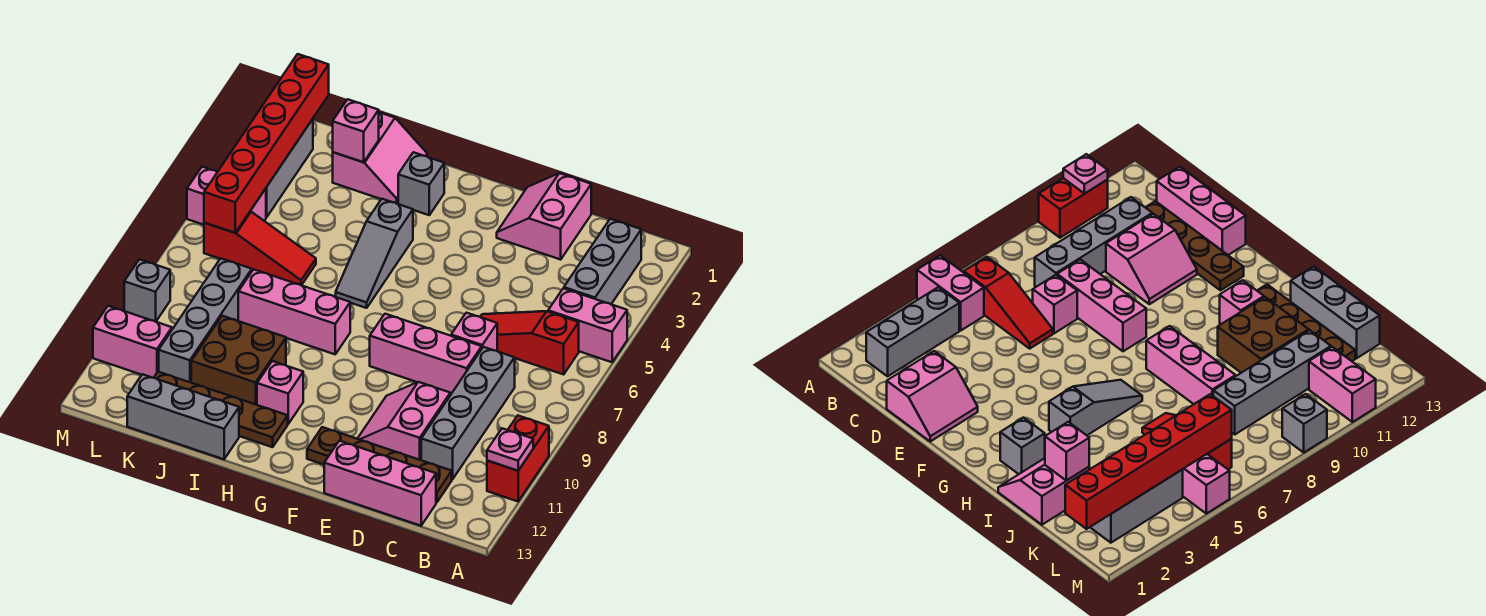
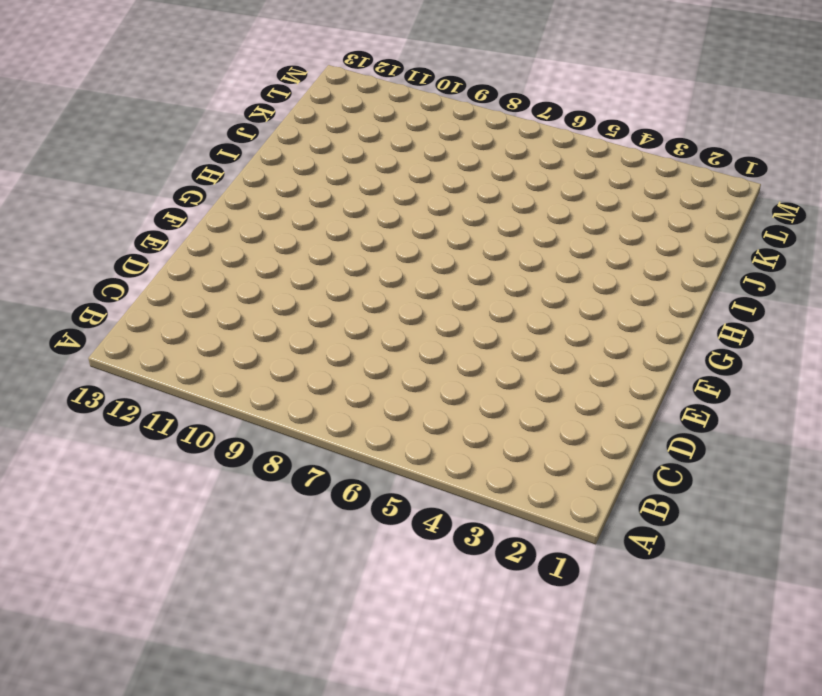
none -> pink brick A5:B5 level 1
none -> red brick A10:A11 level 1
none -> grey brick B2:B4 level 1

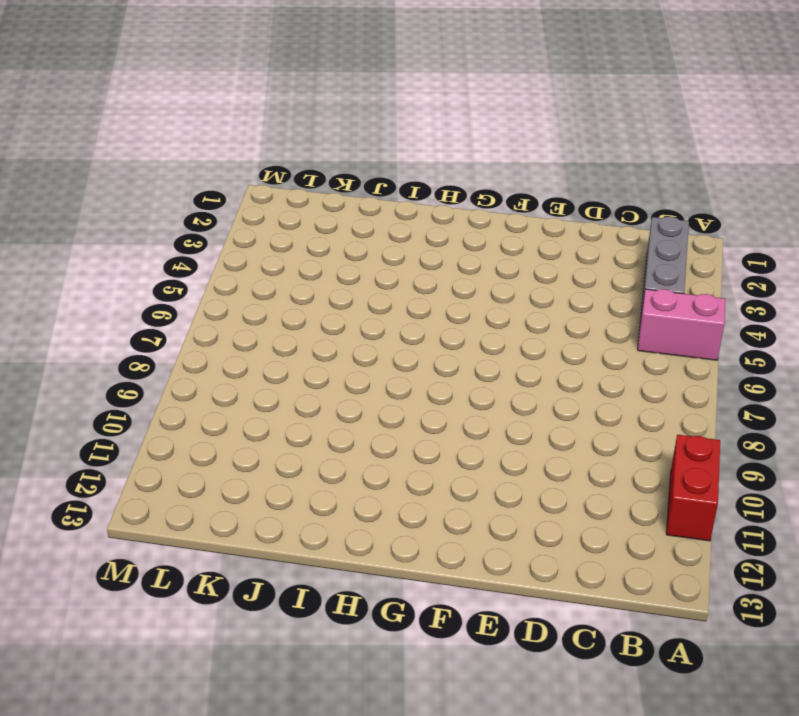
none -> red slope B6:D6 level 1 top B
none -> grey brick C8:C11 level 1
none -> brown plate C12:F12 level 1

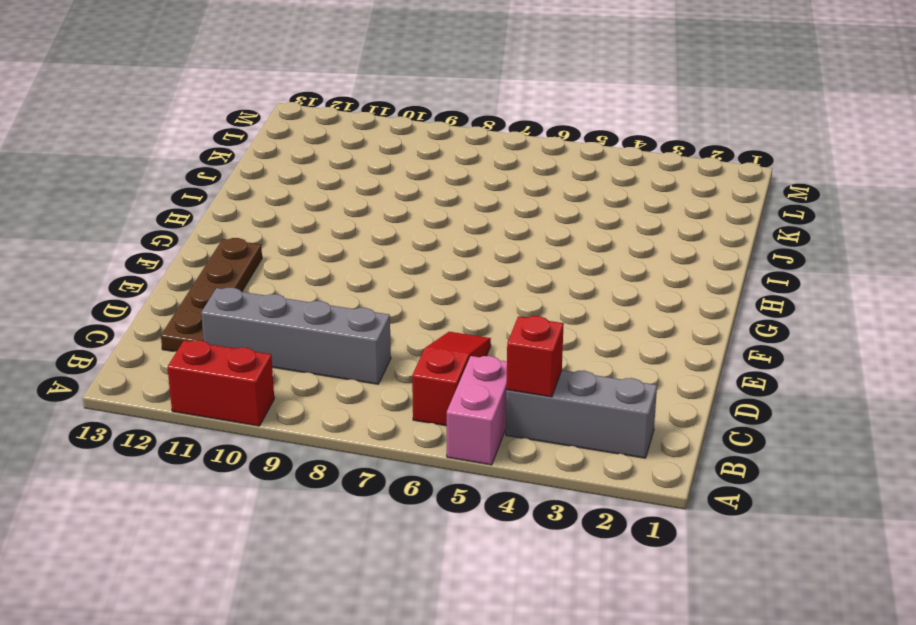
red brick B4 level 2 -> none
none -> pink brick C13:E13 level 1
none -> pink slope D1:E2 level 1 top D
none -> pink brick D7 level 1

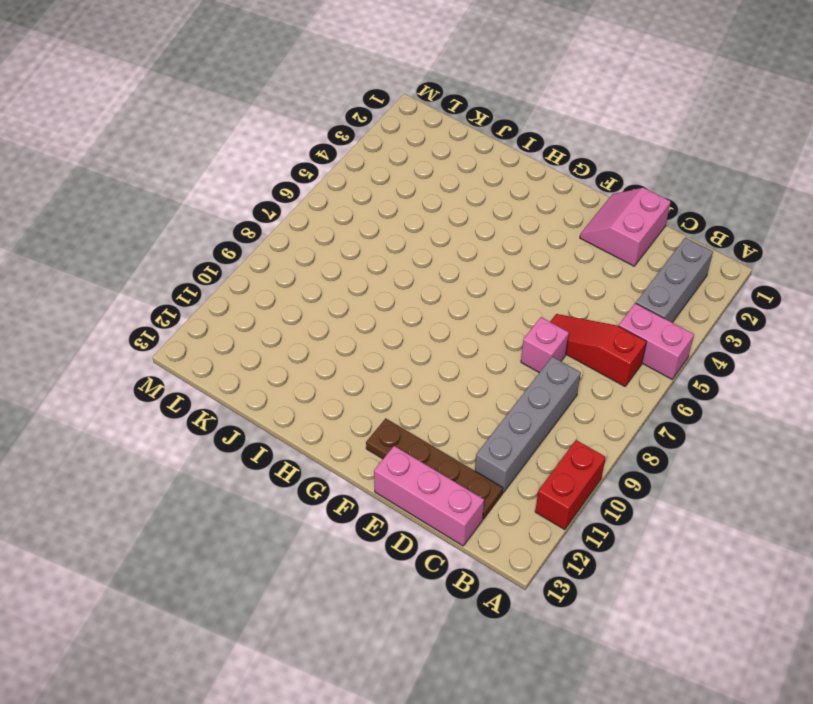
none -> pink brick D8:F8 level 1
none -> pink slope D10:E11 level 1 top D
none -> grey brick H2 level 1

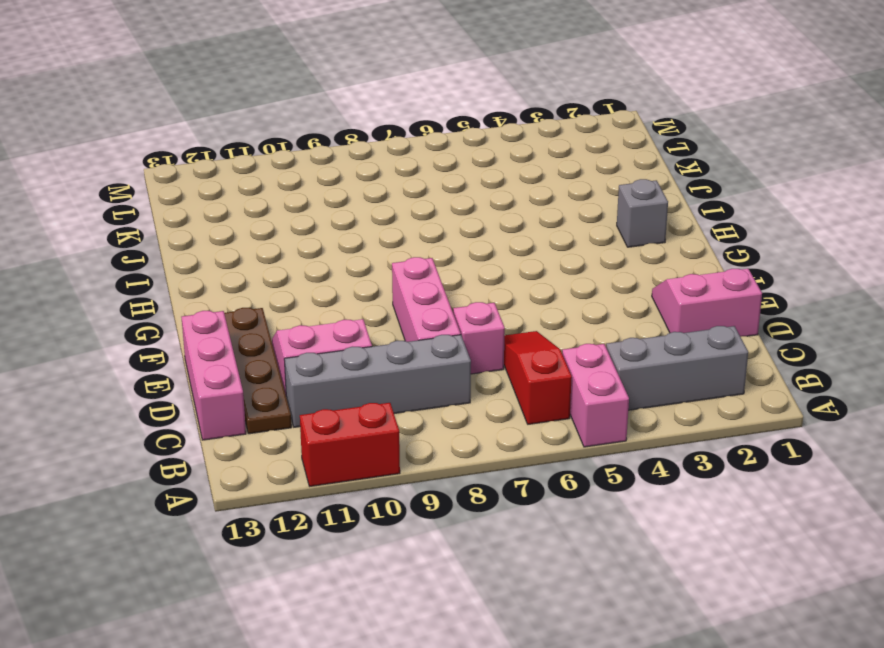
none -> grey slope H4:H6 level 1 top 4
none -> pink brick H8:J8 level 1
none -> pink brick H11 level 1

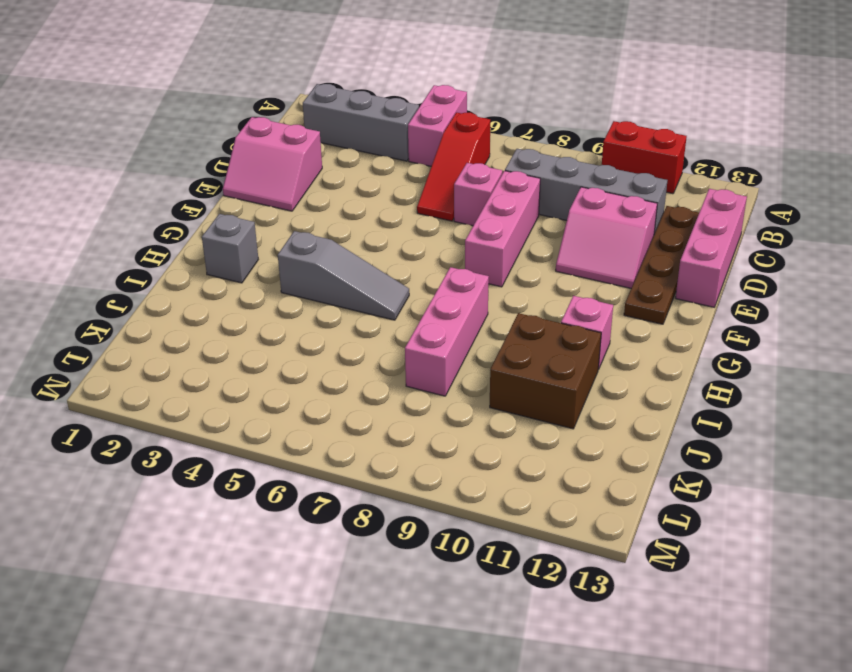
none -> brown plate H12:K12 level 1
none -> pink slope I1:J2 level 1 top J
none -> grey brick I13:K13 level 1

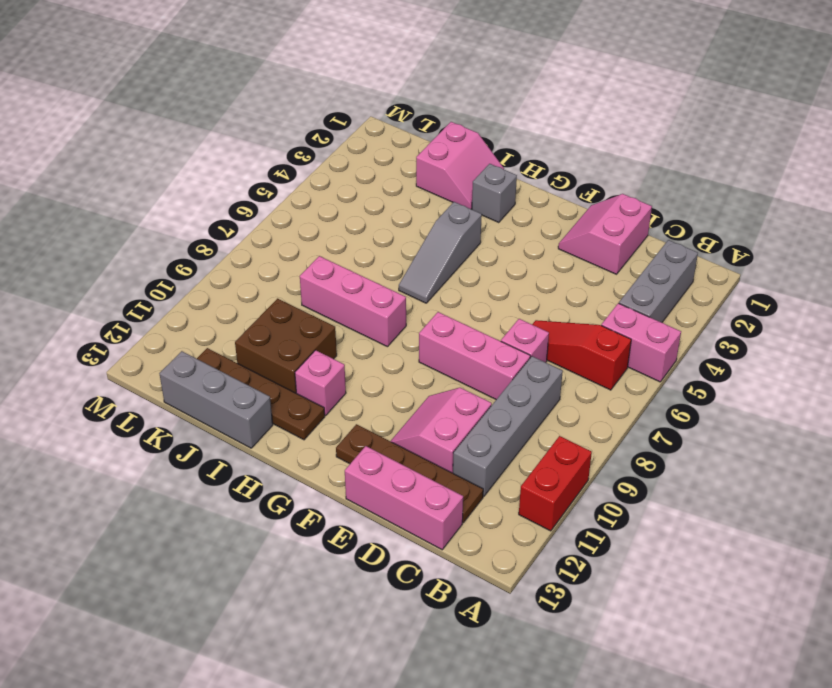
none -> red slope J6:L6 level 1 top L
none -> grey brick K8:K11 level 1
none -> grey brick L2:L4 level 1

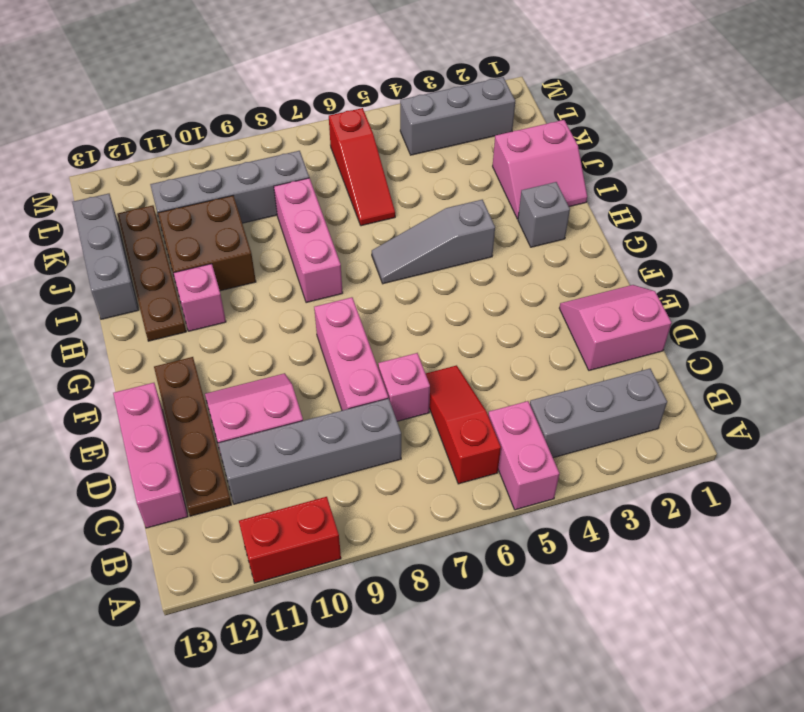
none -> pink brick L5:M5 level 1
none -> pink brick L11:M11 level 1
none -> grey brick M9 level 1

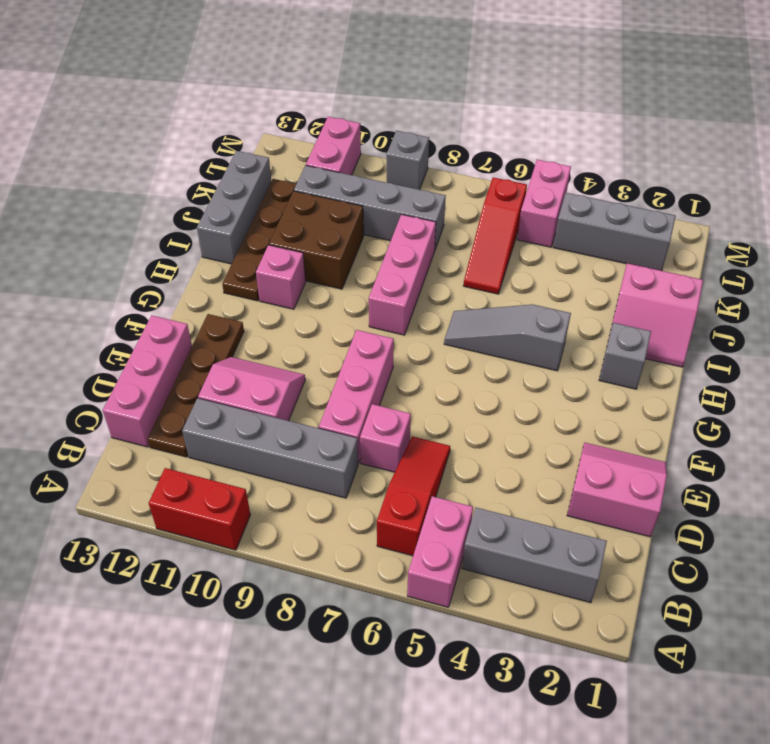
none -> pink plate A11 level 2
none -> pink brick J2 level 2
none -> red brick L1:L6 level 2

